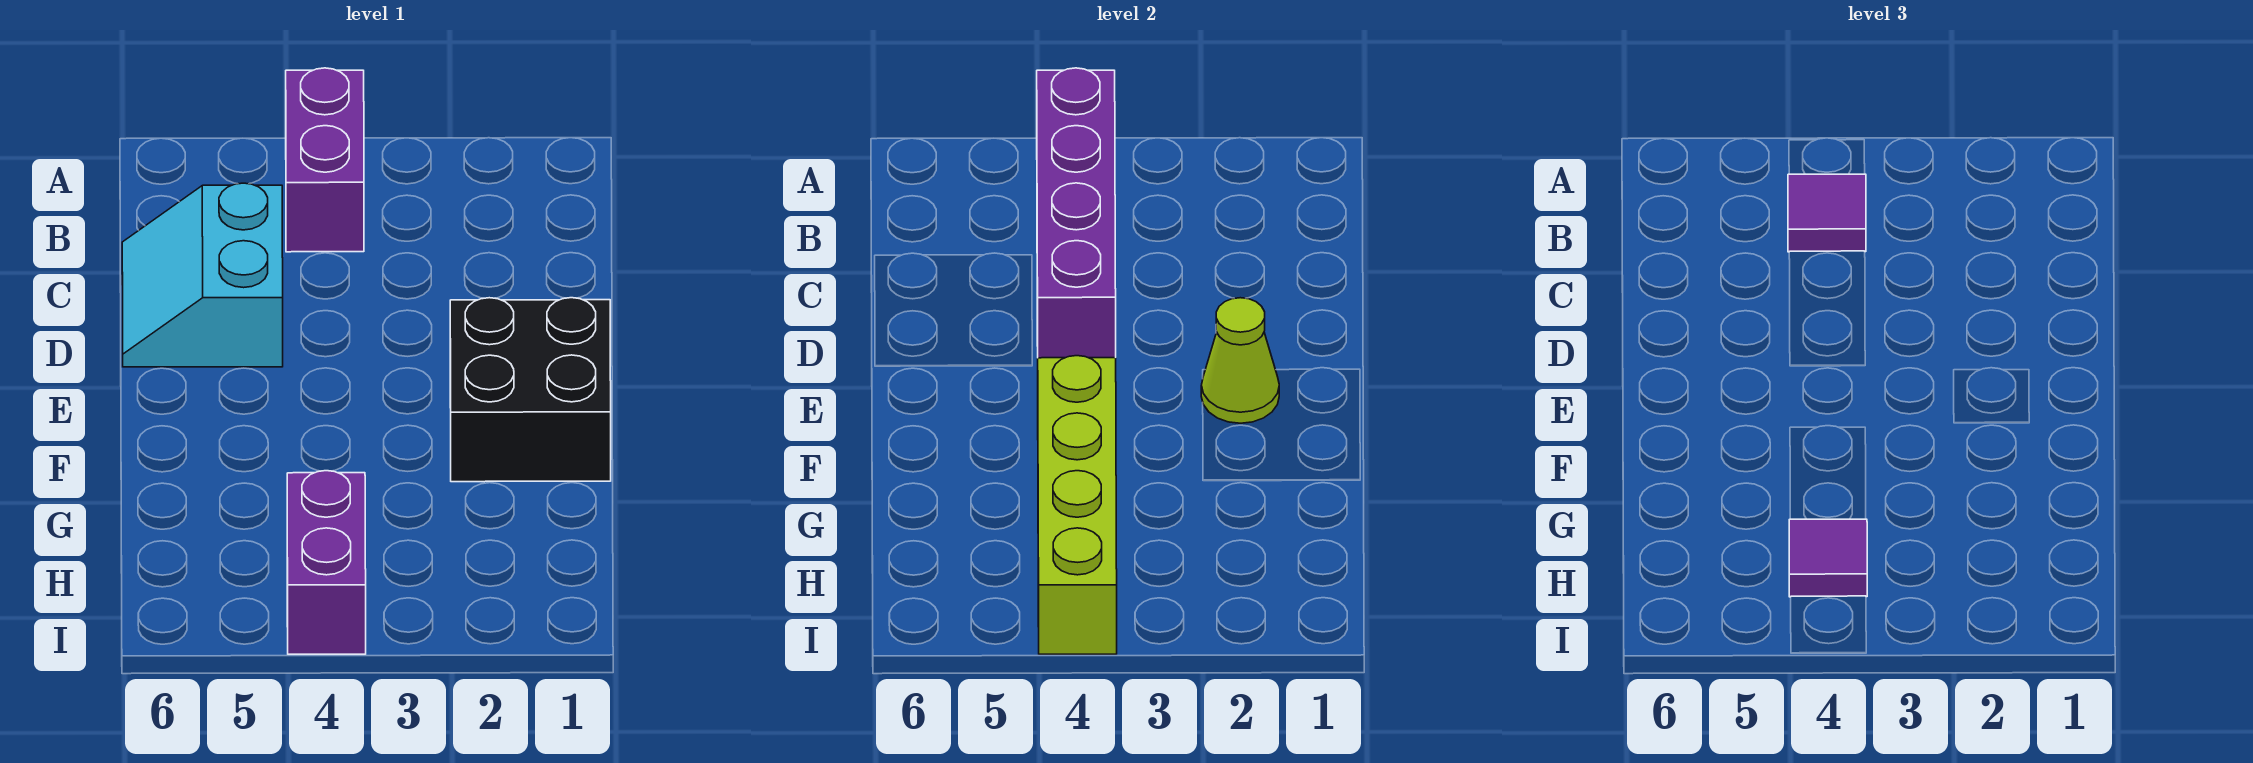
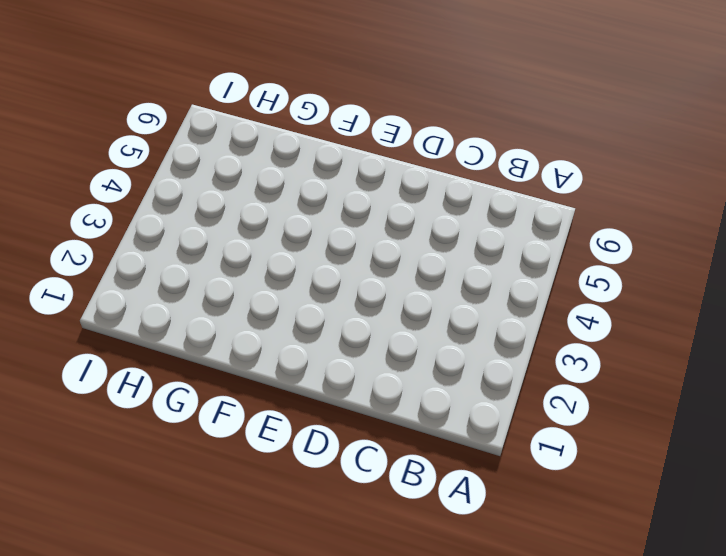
none -> purple brick A4:B4 level 1
none -> cyan slope C5:D6 level 1 top 5

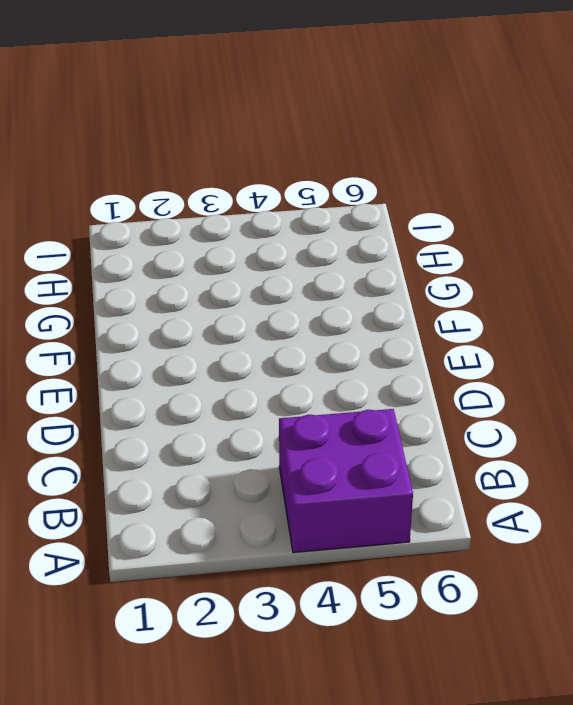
purple brick A4:B5 level 1 -> purple brick A4:B4 level 1
none -> cyan slope C5:D6 level 1 top 5
none -> black brick E1:F2 level 1

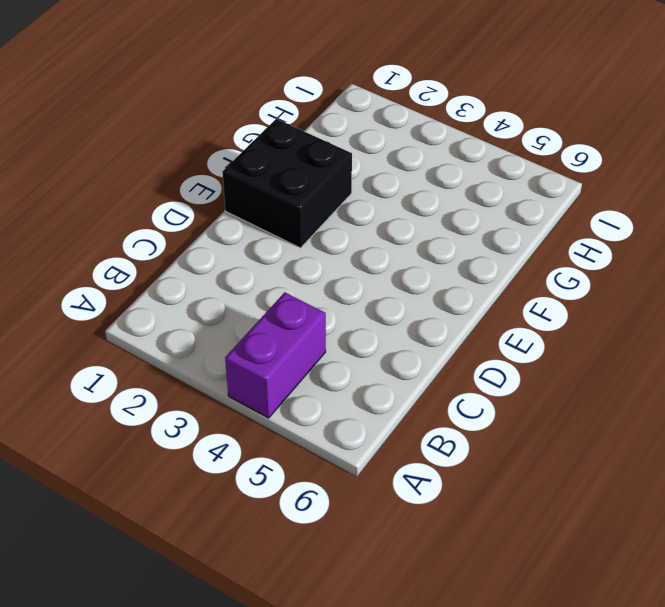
none -> cyan slope C5:D6 level 1 top 5
none -> purple brick H4:I4 level 1

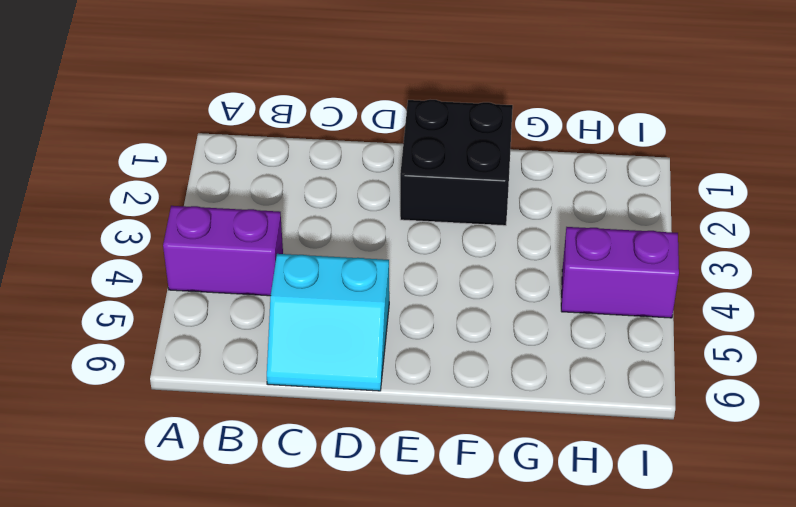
none -> purple brick A4:D4 level 2
none -> lime cone E2 level 2

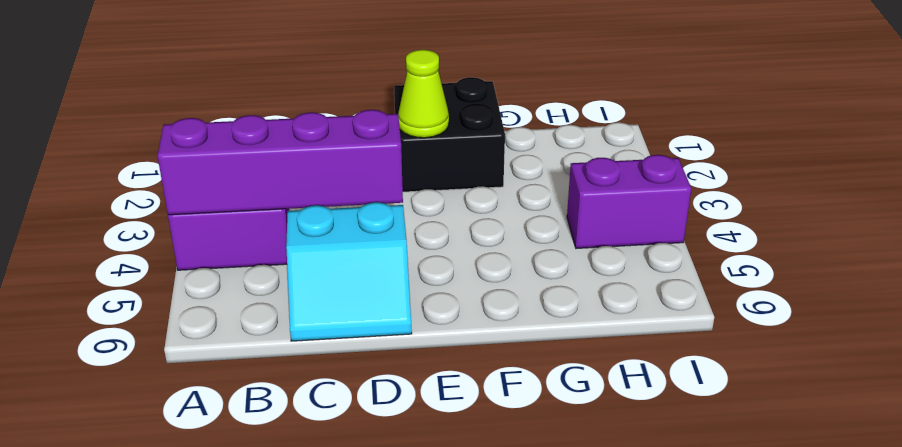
none -> lime brick F4:I4 level 2
none -> purple tile B4 level 3

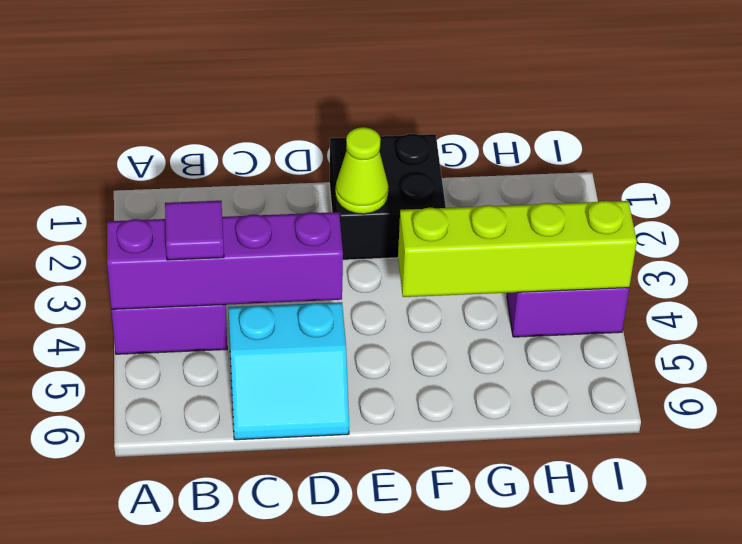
none -> purple tile H4 level 3

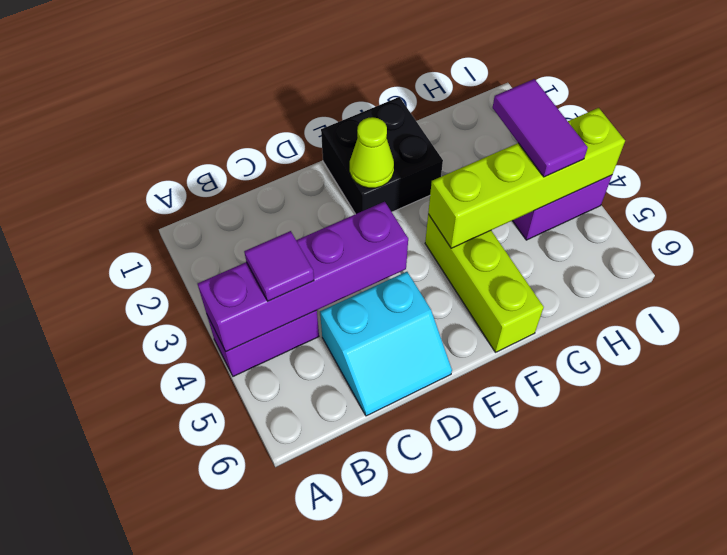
lime brick F4:F6 level 1 -> none
purple tile H3:H4 level 3 -> purple tile H4 level 3

